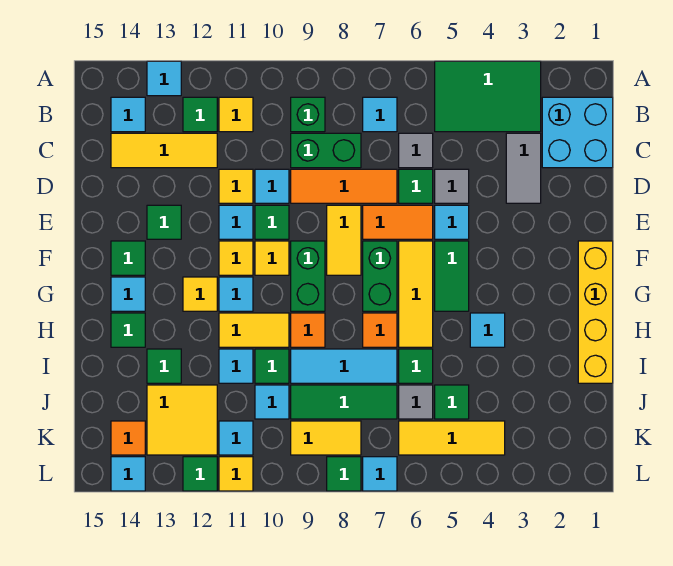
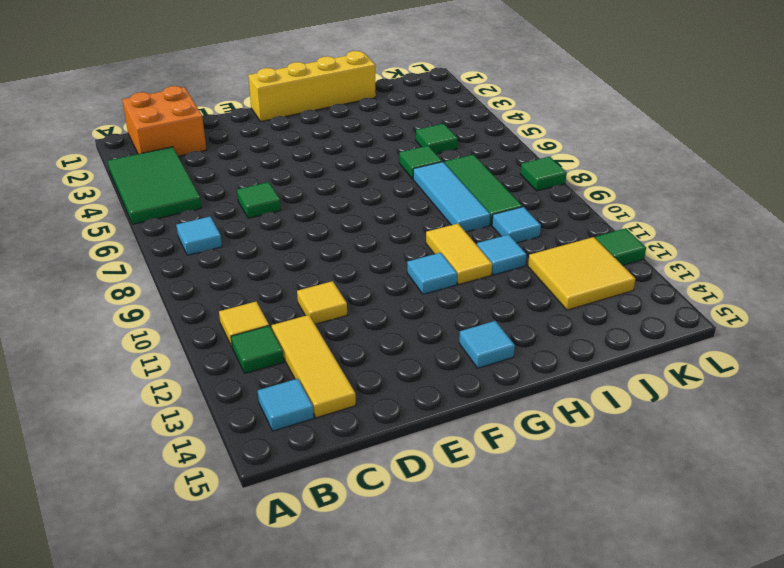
orange brick B1:C2 level 1 -> cyan brick B1:C2 level 1
none -> cyan tile A13 level 1
none -> green brick B9 level 1
none -> grey tile C3:D3 level 1
none -> grey tile C6 level 1

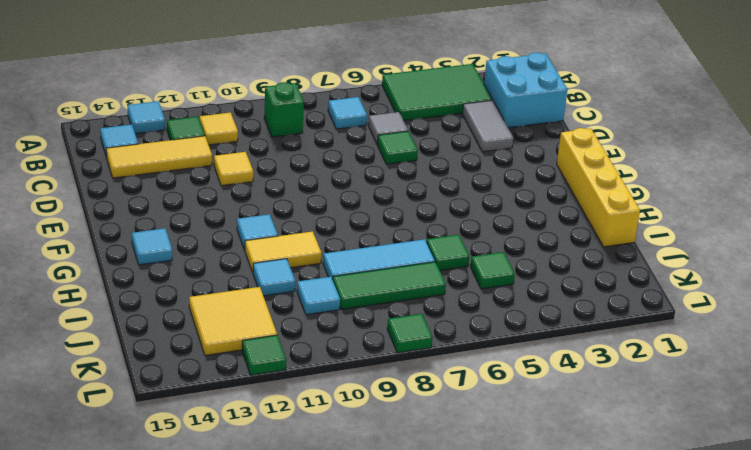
none -> green brick C8:C9 level 1
none -> grey tile D5 level 1
none -> orange tile D7:D9 level 1
none -> cyan tile D10 level 1

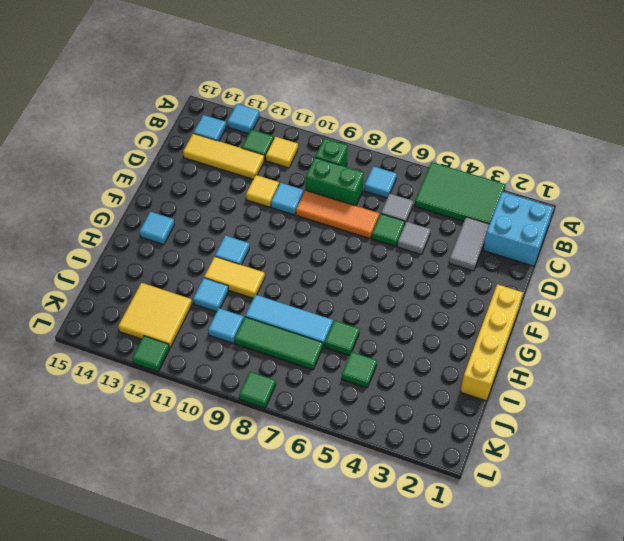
none -> cyan tile E5 level 1
none -> orange tile E6:E7 level 1
none -> yellow tile E8:F8 level 1
none -> green tile E10 level 1

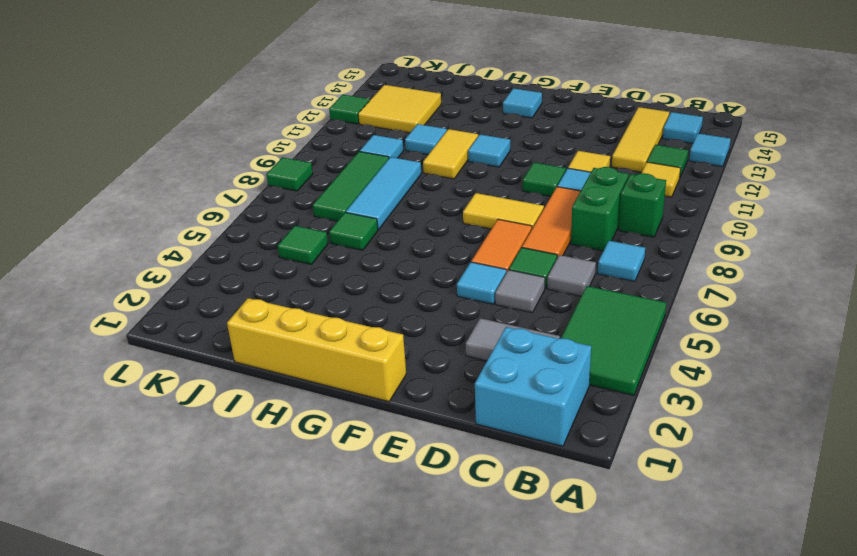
none -> cyan tile E11 level 1
none -> green tile E13 level 1
none -> green tile F5:G5 level 1
none -> yellow tile F6:H6 level 1

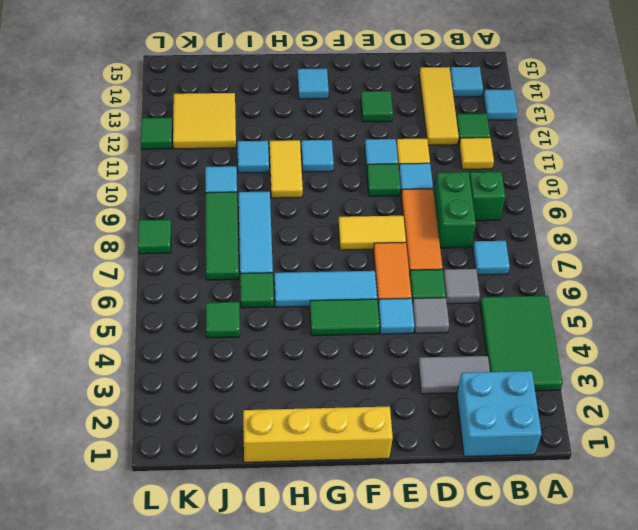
cyan tile F6:H6 level 1 -> yellow tile F6:H6 level 1
none -> green brick F7:G7 level 1
none -> green brick F9:G9 level 1
none -> yellow tile F10 level 1
none -> yellow tile F11 level 1

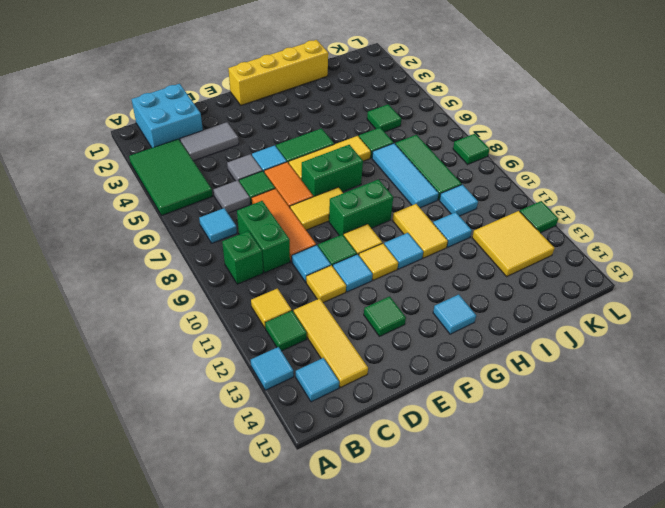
none -> green tile F14 level 1
none -> yellow tile G12 level 1
none -> cyan tile H4 level 1
none -> orange tile H7 level 1

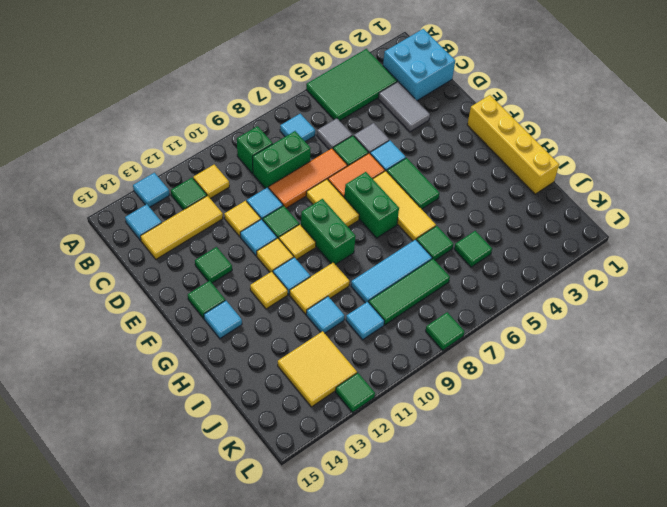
none -> cyan tile H4 level 1
none -> orange tile H7 level 1
none -> orange tile H9 level 1
none -> green tile H14 level 1

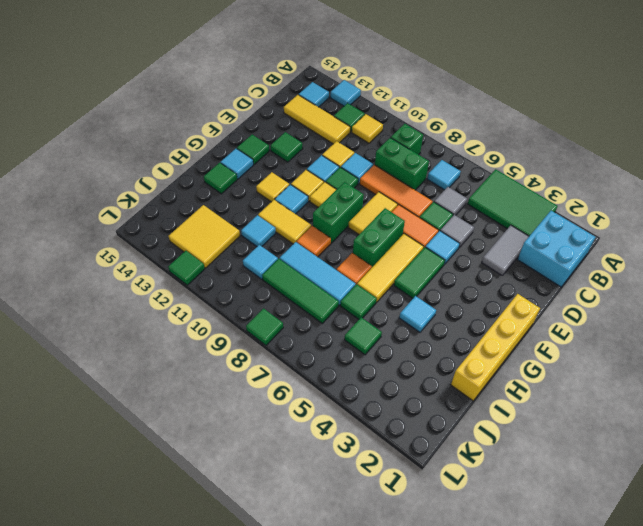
none -> green tile I10 level 1
none -> green tile I13 level 1
none -> grey tile J6 level 1
none -> yellow tile K4:K6 level 1

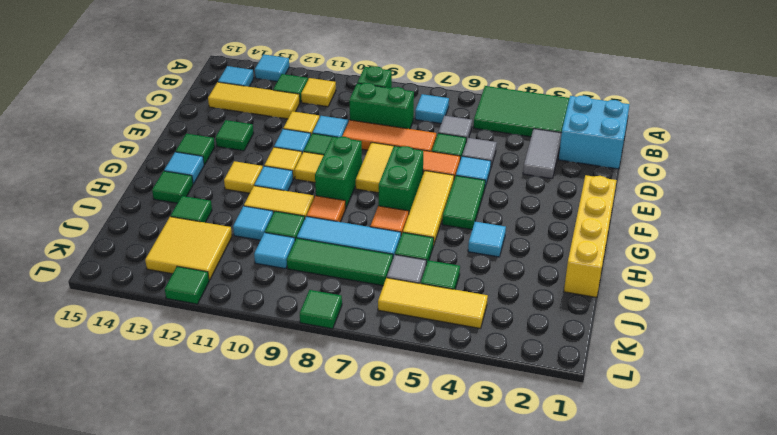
none -> yellow tile K8:K9 level 1
none -> cyan tile K11 level 1
none -> orange tile K14 level 1
none -> cyan tile L7 level 1

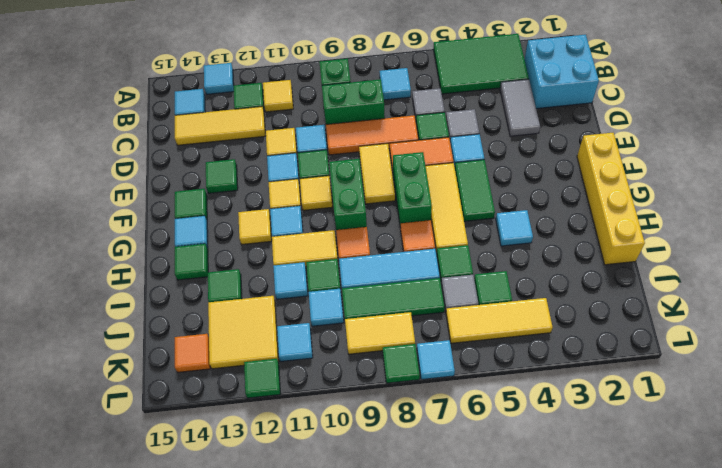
none -> yellow tile L11 level 1
none -> cyan tile L14 level 1

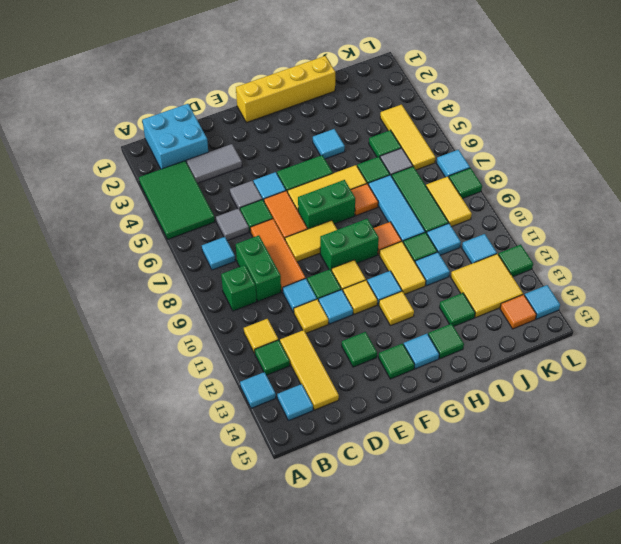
none -> yellow tile L11 level 1

